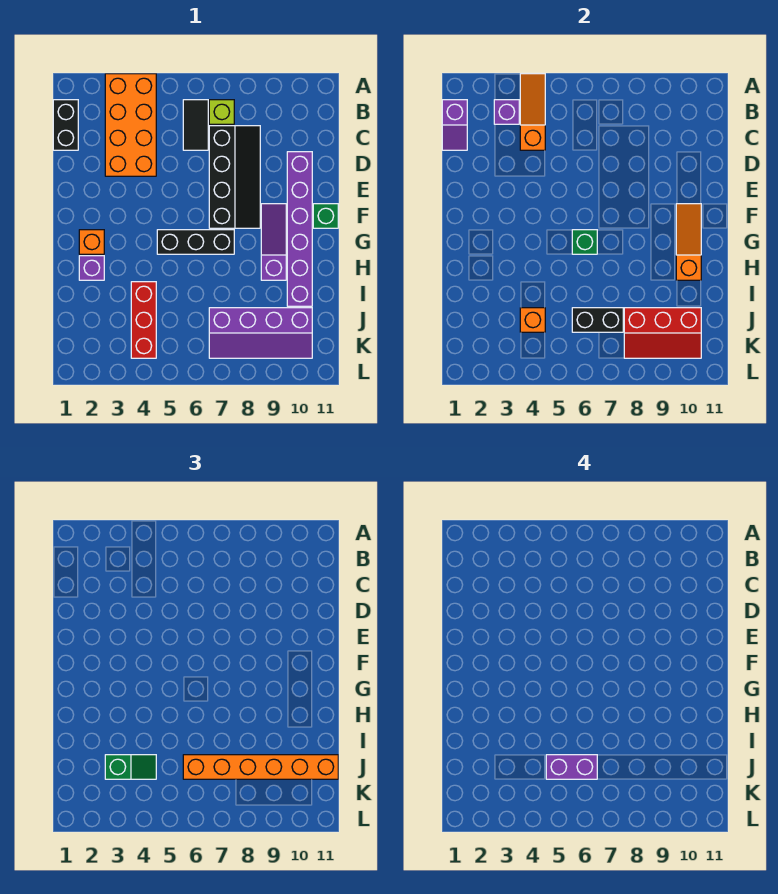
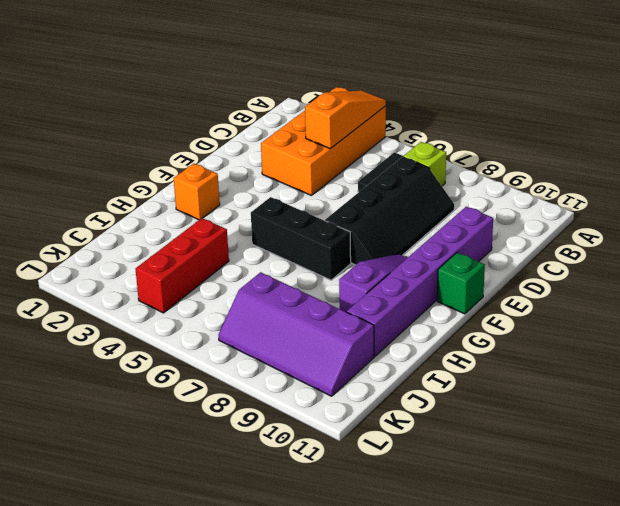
none -> black brick B1:C1 level 1
none -> purple brick H2 level 1
none -> purple slope B1:C1 level 2 top B

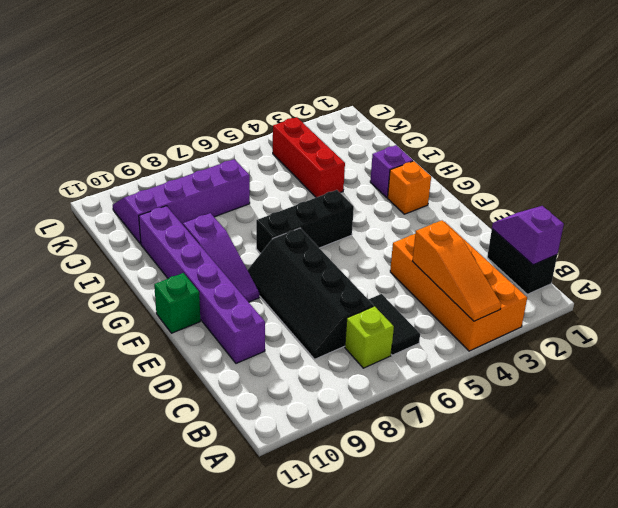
none -> purple brick B3 level 2
none -> orange slope F10:H10 level 2 top H
none -> green brick G6 level 2

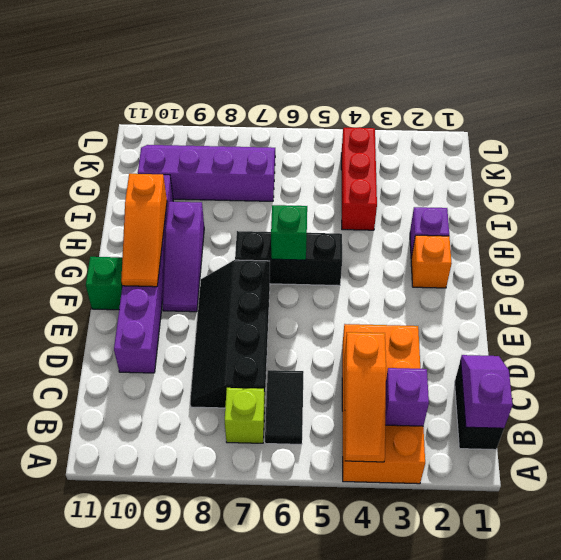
none -> orange brick J4 level 2
none -> black brick J6:J7 level 2
none -> red slope J8:K10 level 2 top J

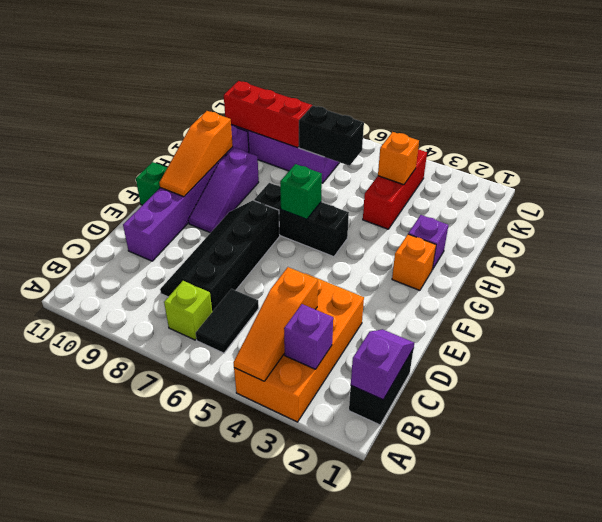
none -> green slope J3:J4 level 3 top 3
none -> orange brick J6:J11 level 3
none -> purple brick J5:J6 level 4

